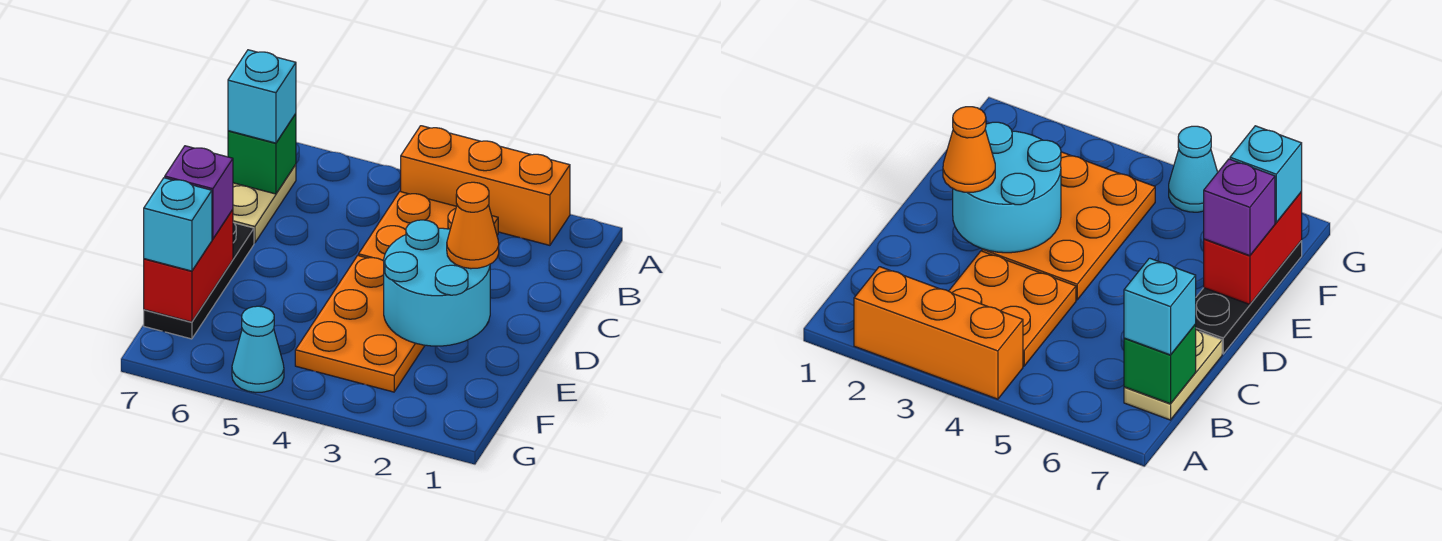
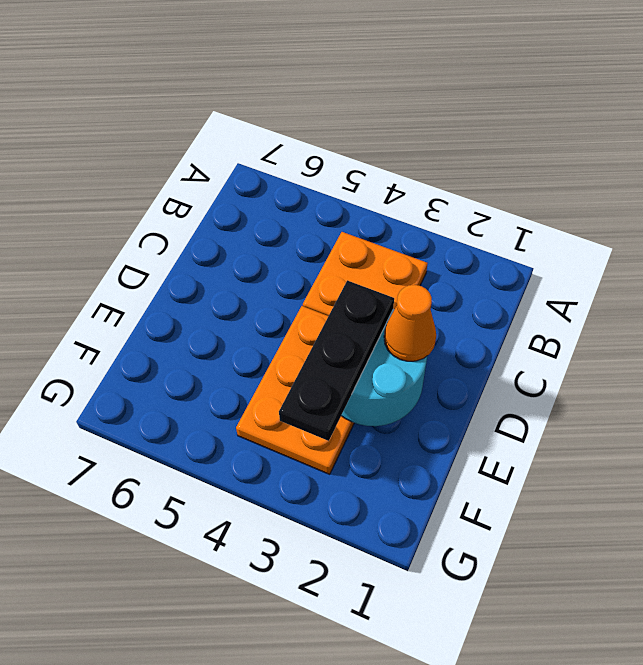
black plate D3:F3 level 3 -> black plate D7:F7 level 1
none -> orange brick A2:A4 level 1
none -> tan plate B7:C7 level 1
none -> cyan cone G5 level 1

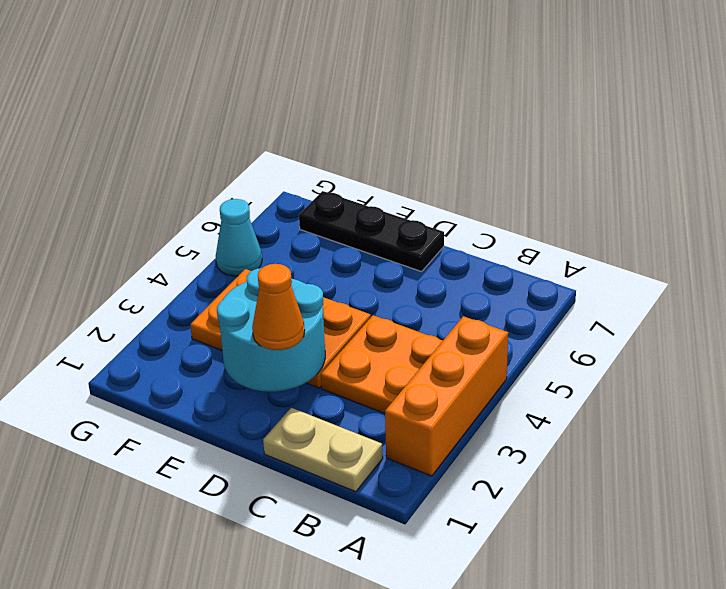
tan plate B1:C1 level 1 -> tan plate B7:C7 level 1
none -> green brick B7 level 2
none -> red brick E7:F7 level 2
none -> cyan brick B7 level 3

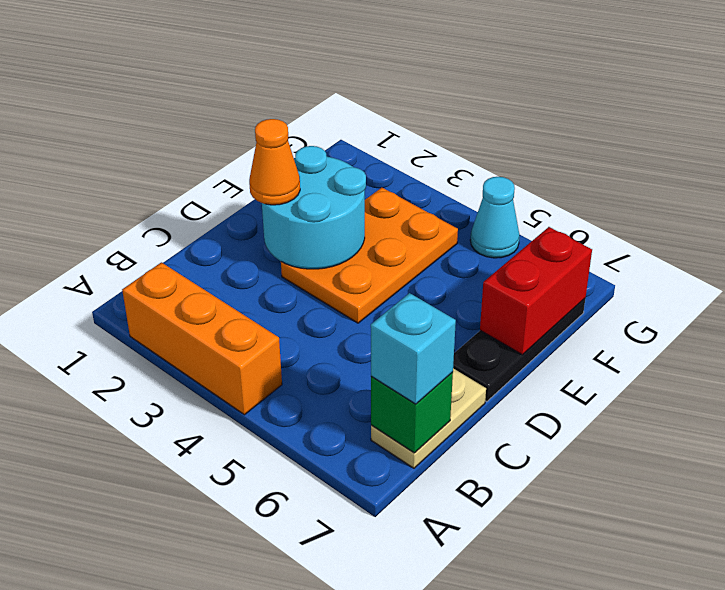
none -> orange plate B3:C4 level 1
none -> purple brick E7 level 3
none -> cyan brick F7 level 3

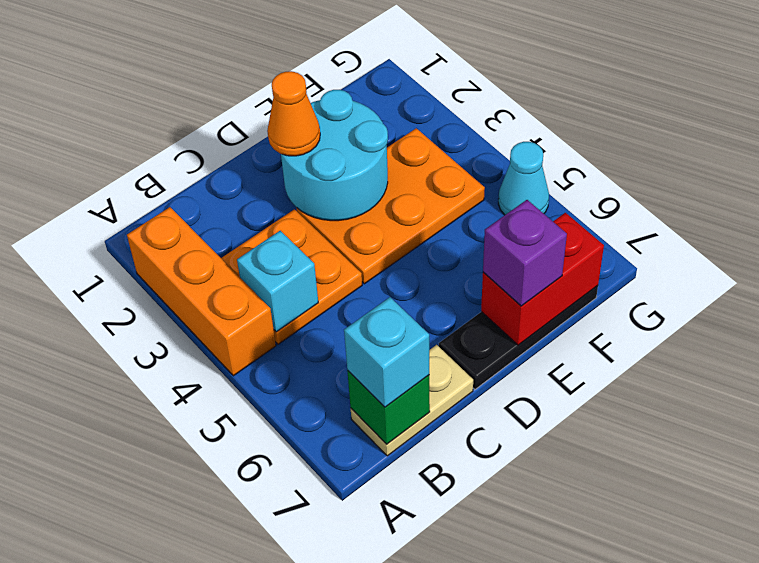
cyan brick B4 level 2 -> cyan brick F7 level 3

